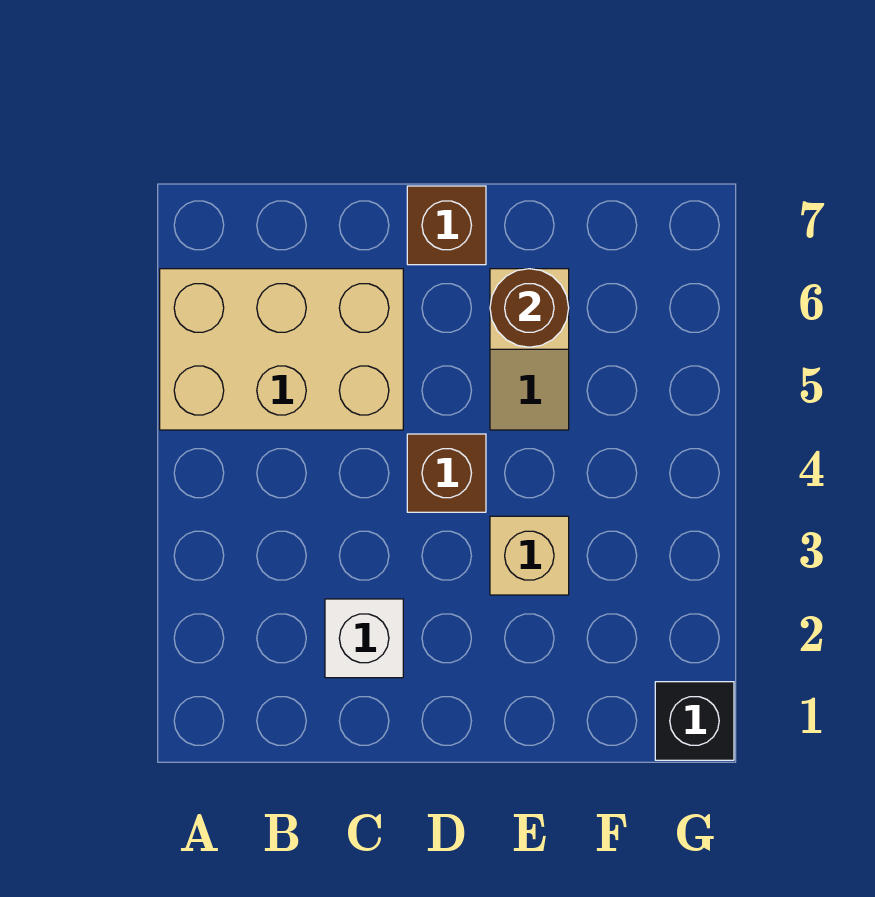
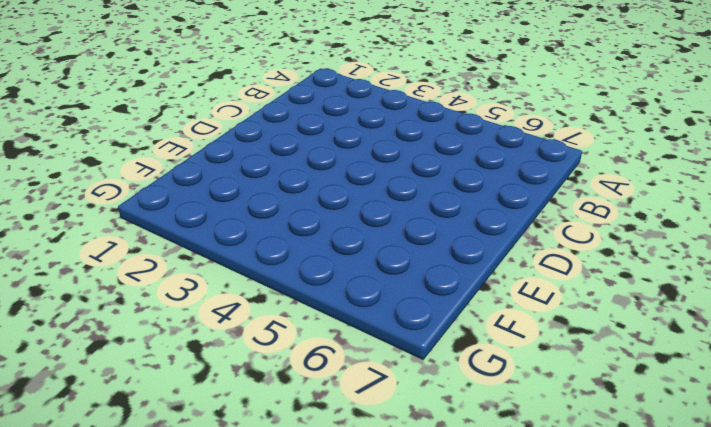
none -> tan brick A5:C6 level 1
none -> white brick C2 level 1

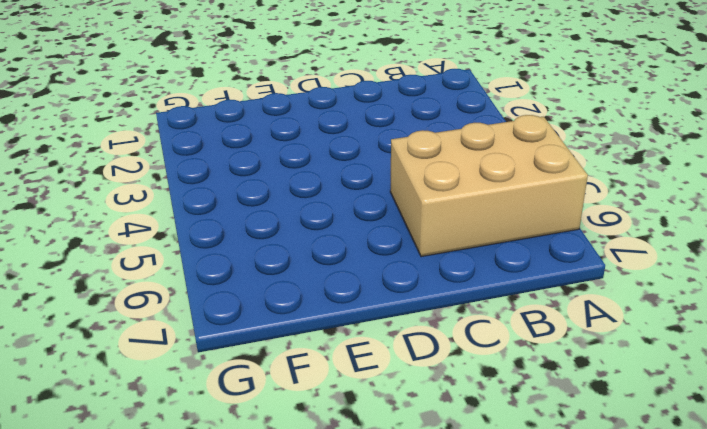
none -> white brick C2 level 1
none -> brown brick D4 level 1

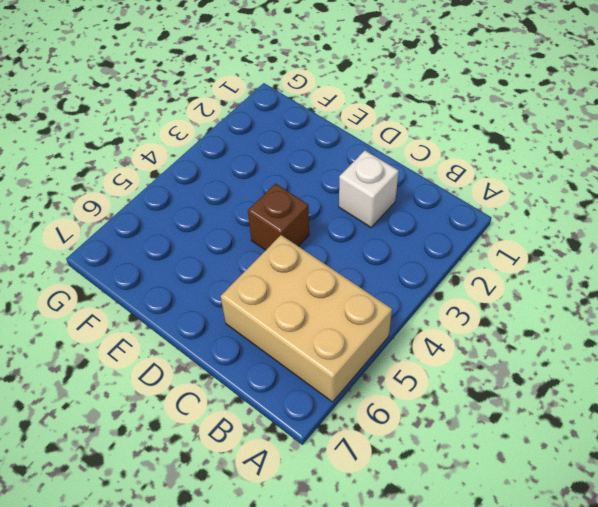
none -> brown brick D7 level 1
none -> tan brick E3 level 1

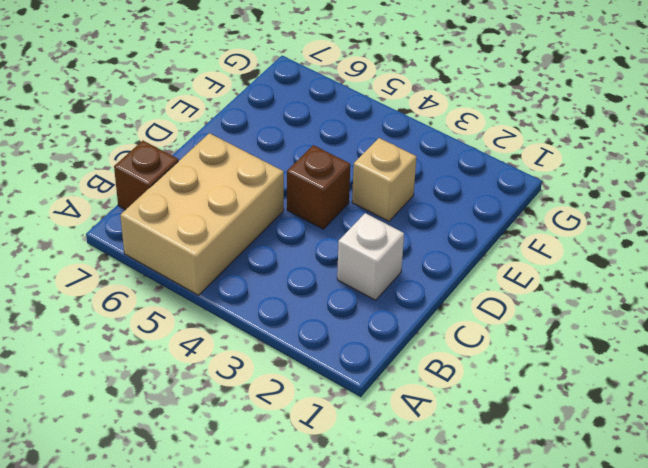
brown brick B7 level 1 -> brown brick D7 level 1
none -> tan slope E5:E6 level 1 top 6
none -> black brick G1 level 1

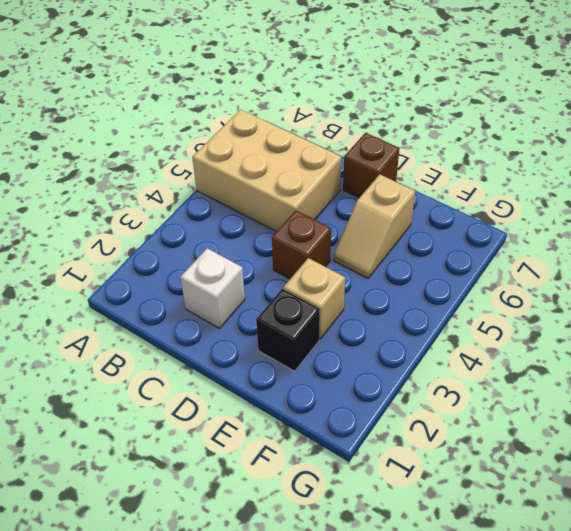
black brick E2 level 1 -> black brick G1 level 1
none -> brown round brick E6 level 2

